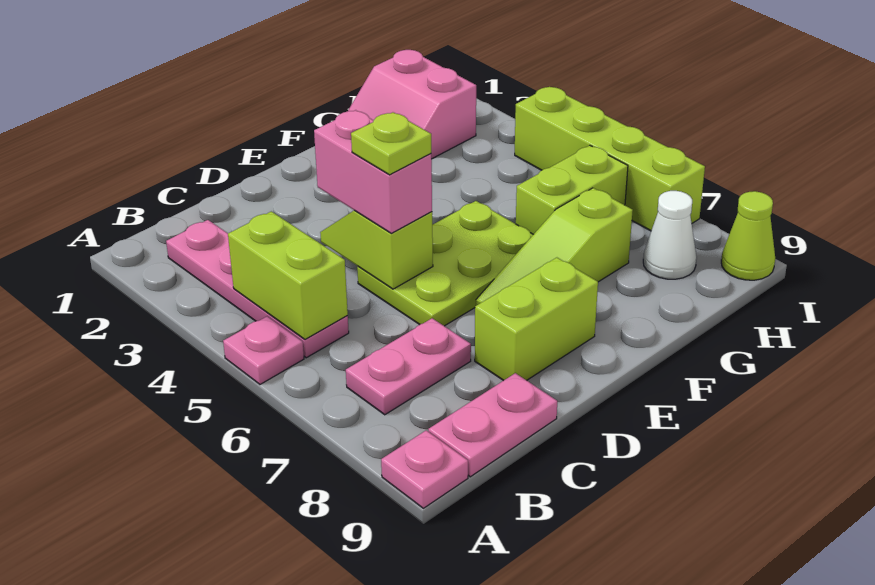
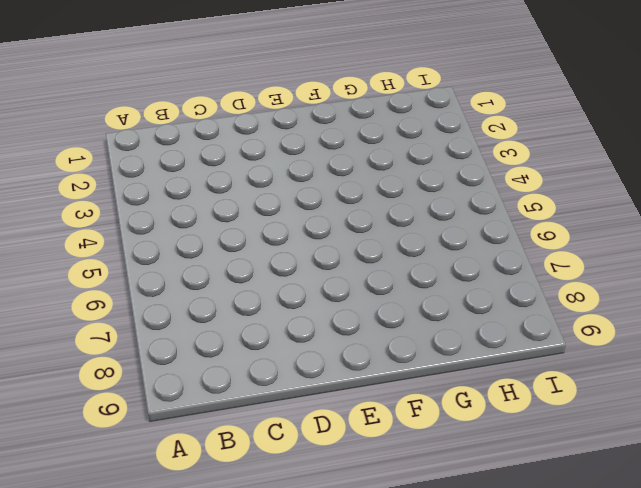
none -> pink plate A5 level 1
none -> pink plate A9 level 1
none -> pink plate B2:B5 level 1

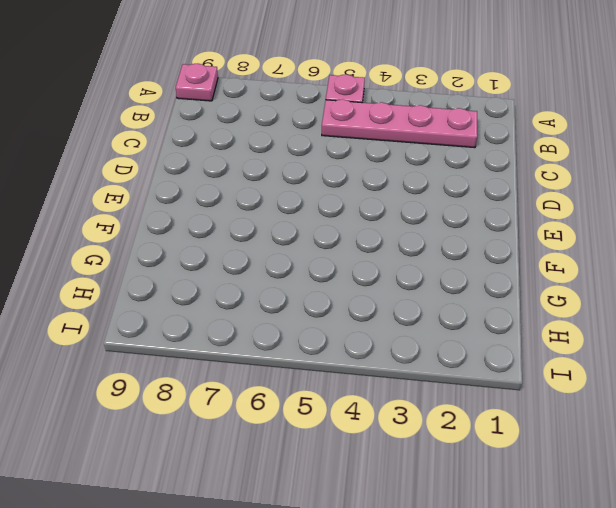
none -> pink plate B7:C7 level 1
none -> pink plate B9:C9 level 1
none -> lime plate D5:F6 level 1

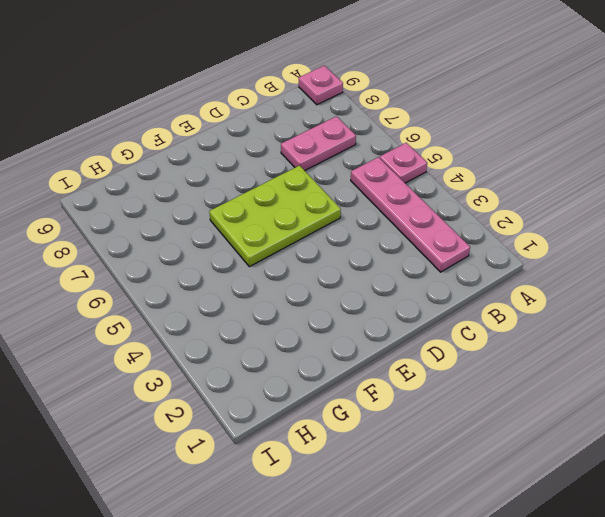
none -> pink plate B9:C9 level 1
none -> lime brick D8:E8 level 1
none -> lime slope E7:G7 level 1 top G

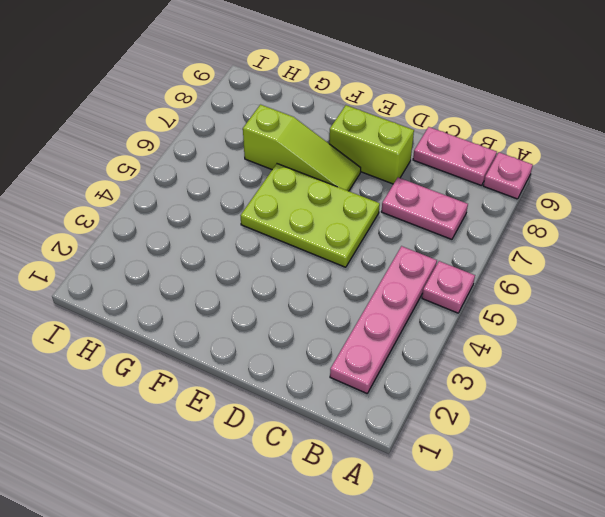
none -> pink slope G1:H2 level 1 top H
none -> lime brick G6:H6 level 1
none -> white cone H8 level 1

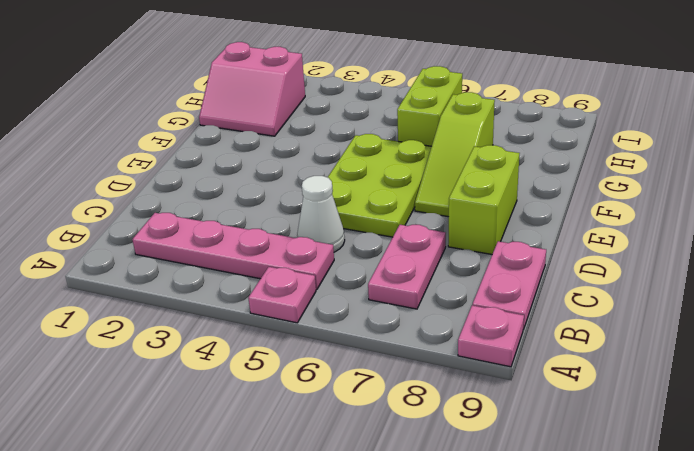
white cone C5 level 1 -> white cone H8 level 1
none -> lime brick I4:I7 level 1
none -> lime cone I9 level 1
none -> lime brick B4:B5 level 2

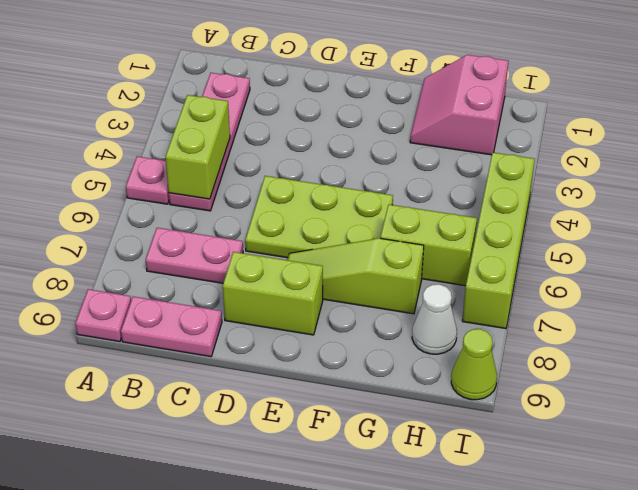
none -> lime slope D4:D5 level 2 top 5
none -> pink brick D4:D5 level 3
none -> lime plate D5 level 4

